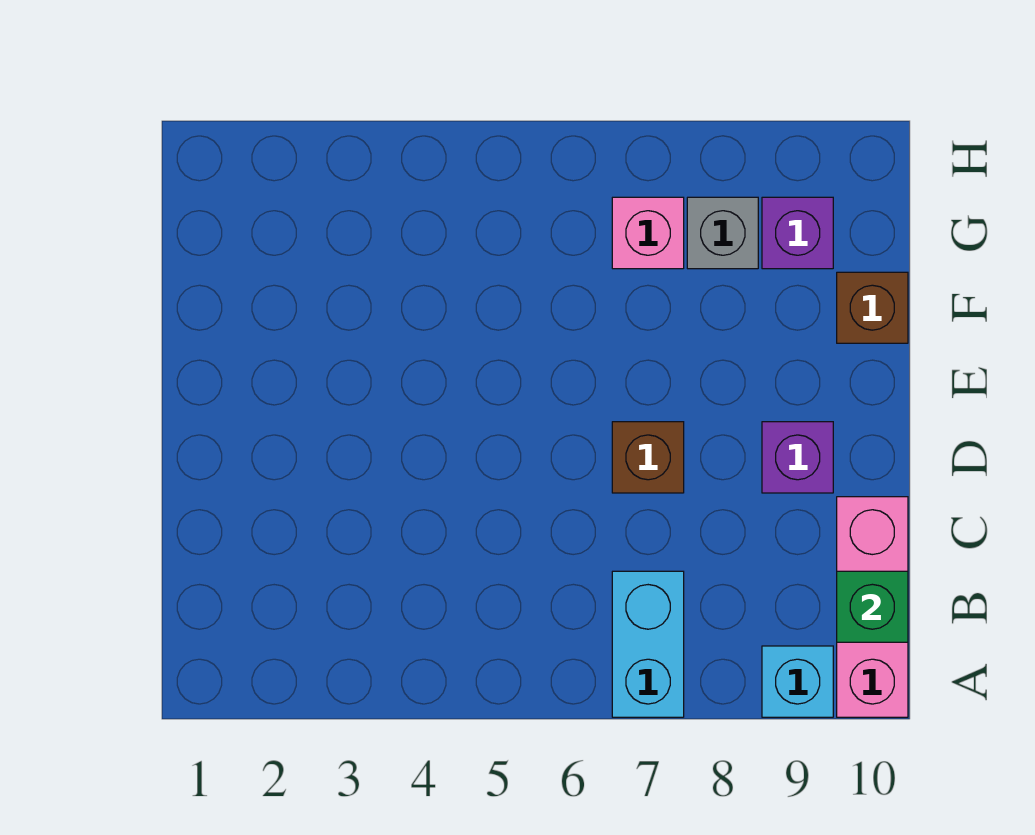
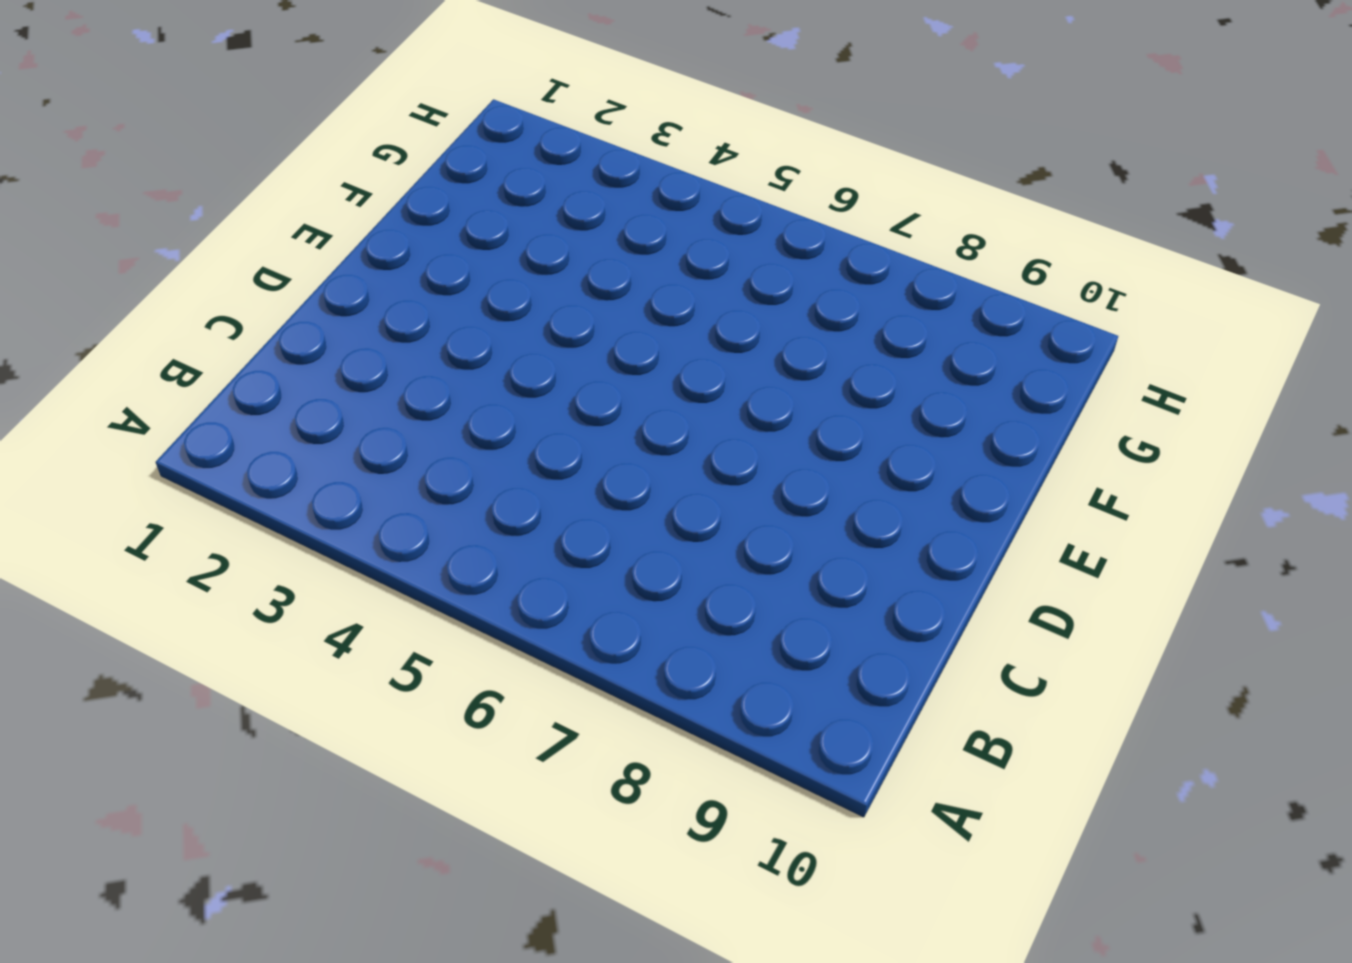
none -> cyan brick A7:B7 level 1
none -> cyan brick A9 level 1

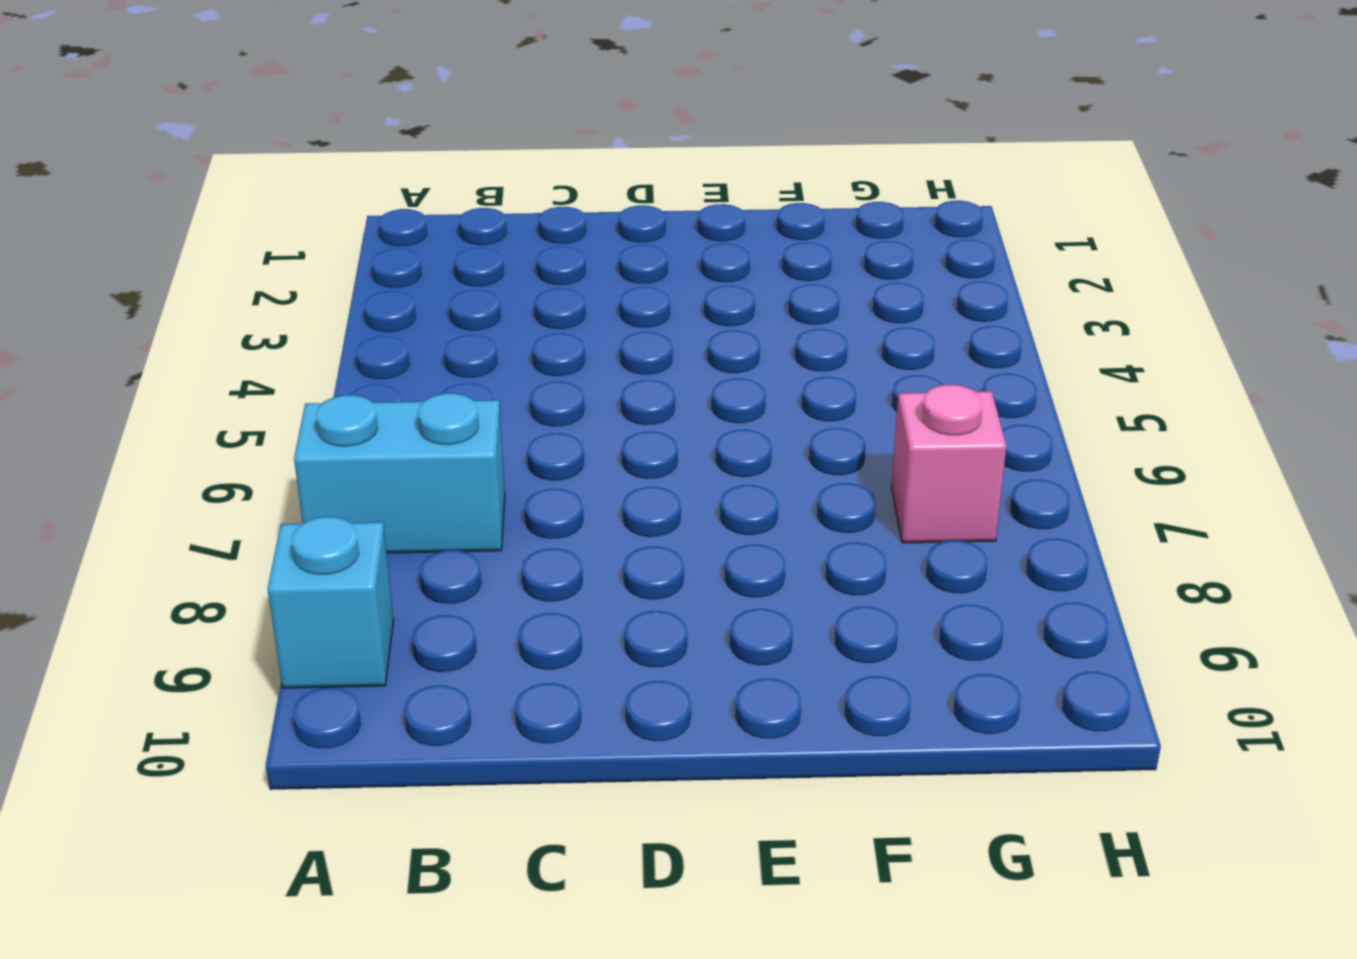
none -> pink brick A10:C10 level 1
none -> brown brick D7 level 1

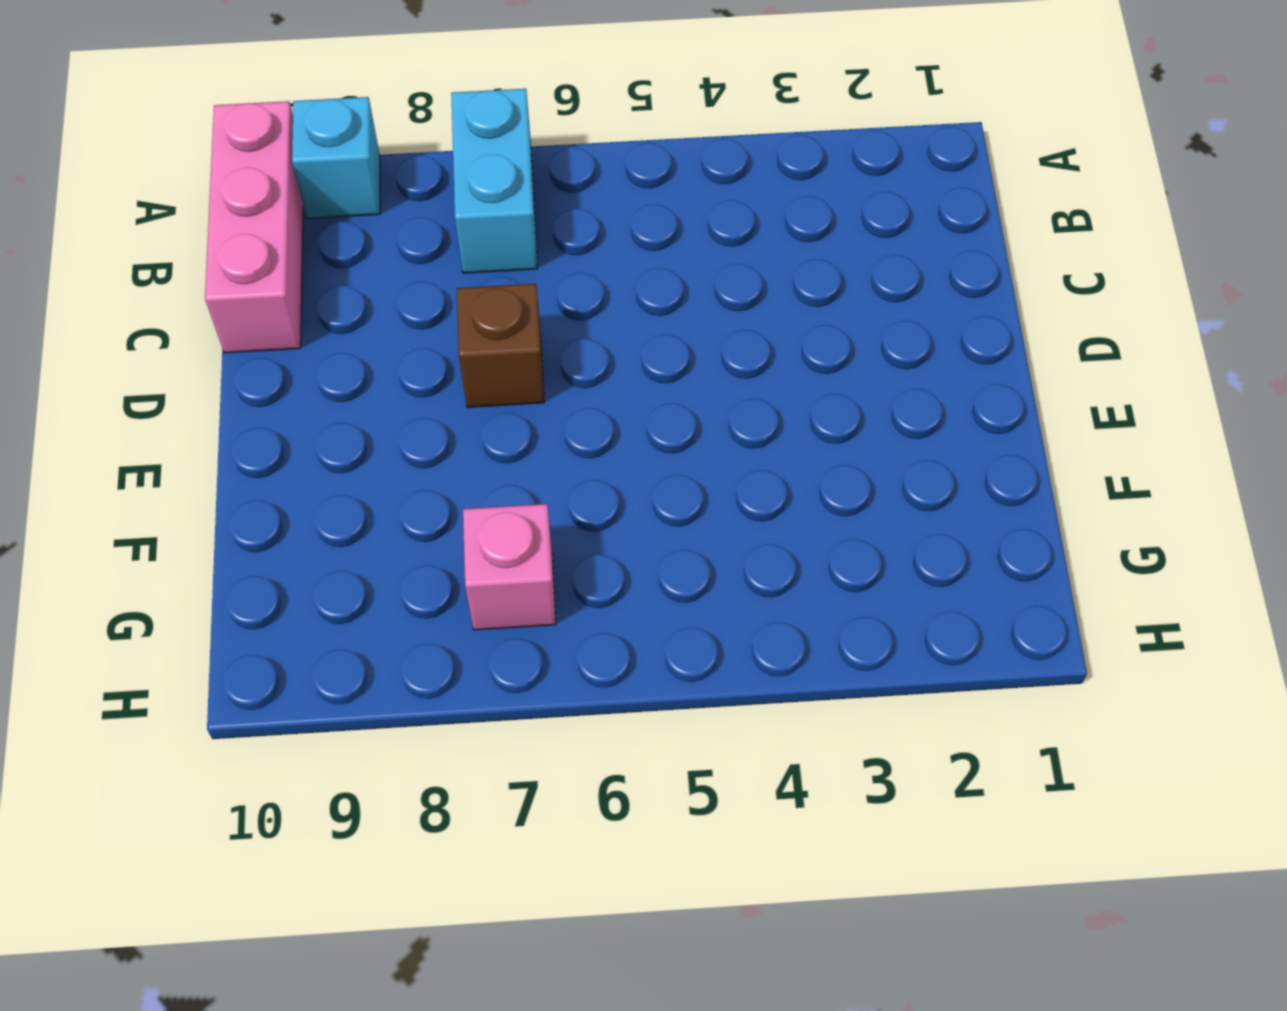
none -> purple brick D9 level 1
none -> brown brick F10 level 1

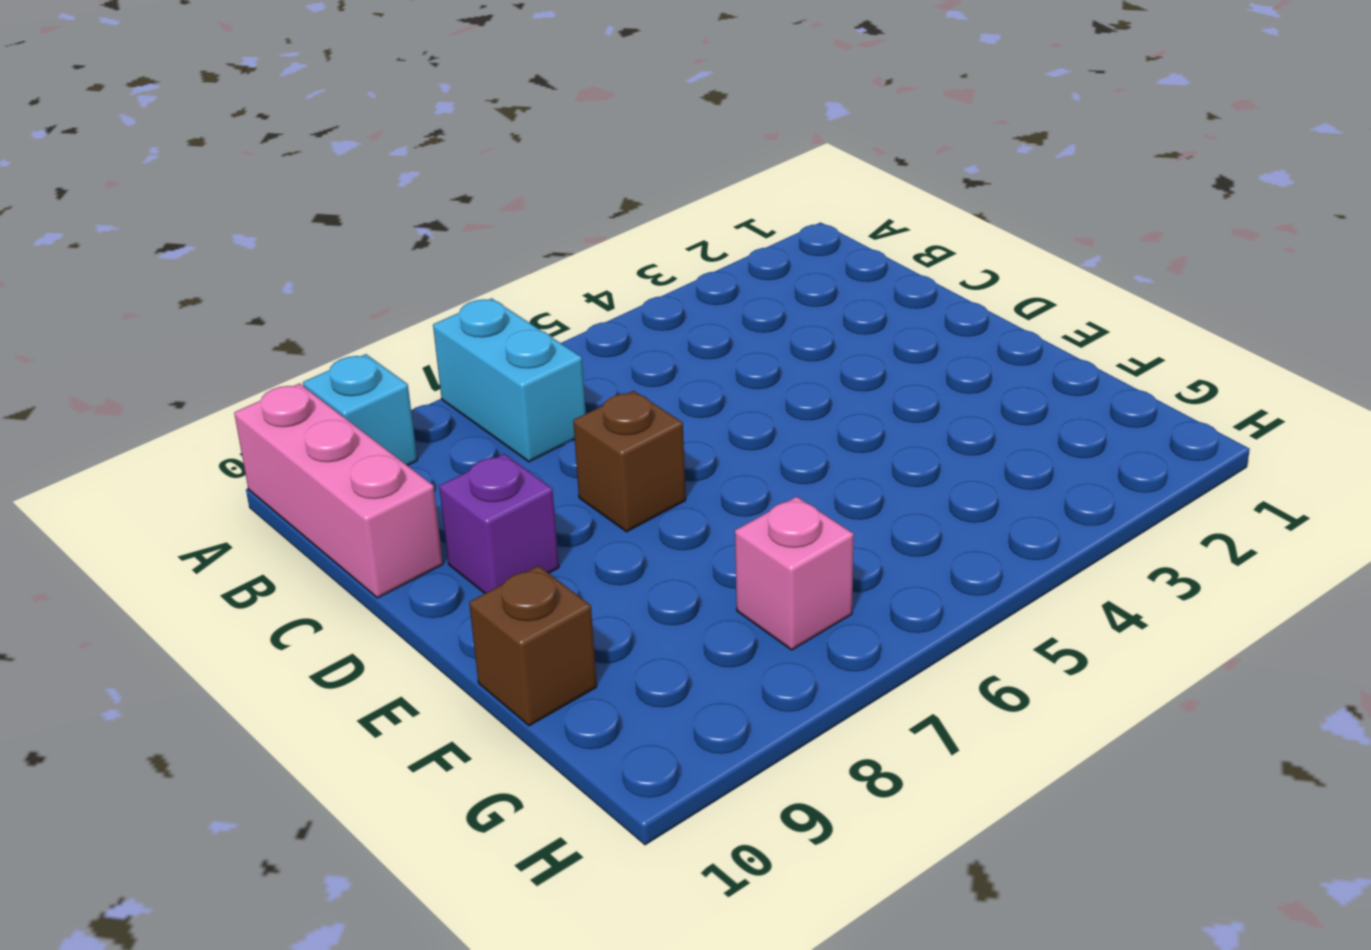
none -> grey brick G8 level 1
none -> purple brick G9 level 1

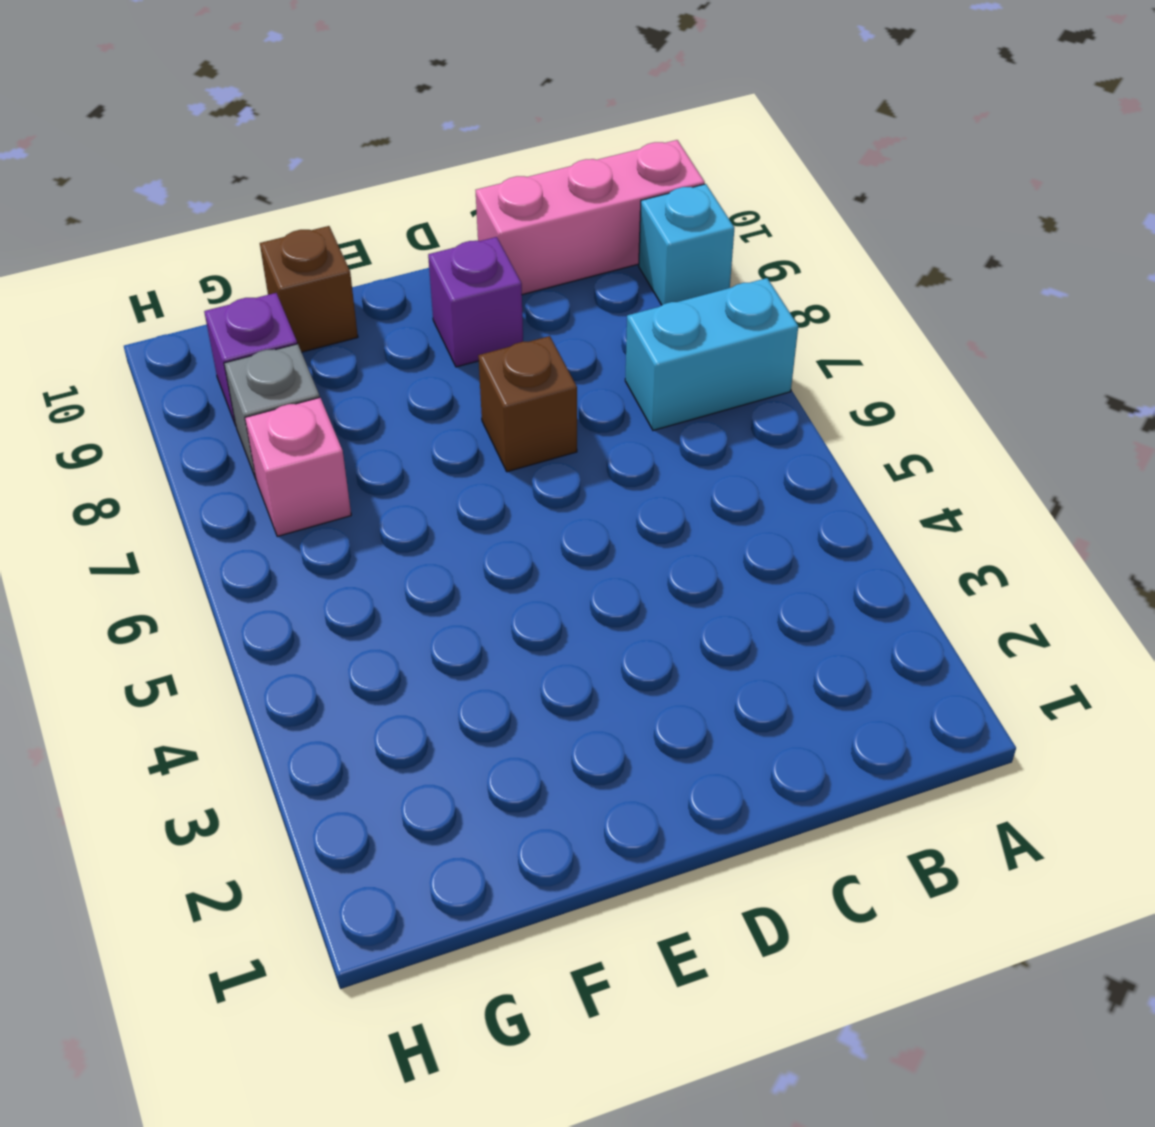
none -> green brick B10 level 2

